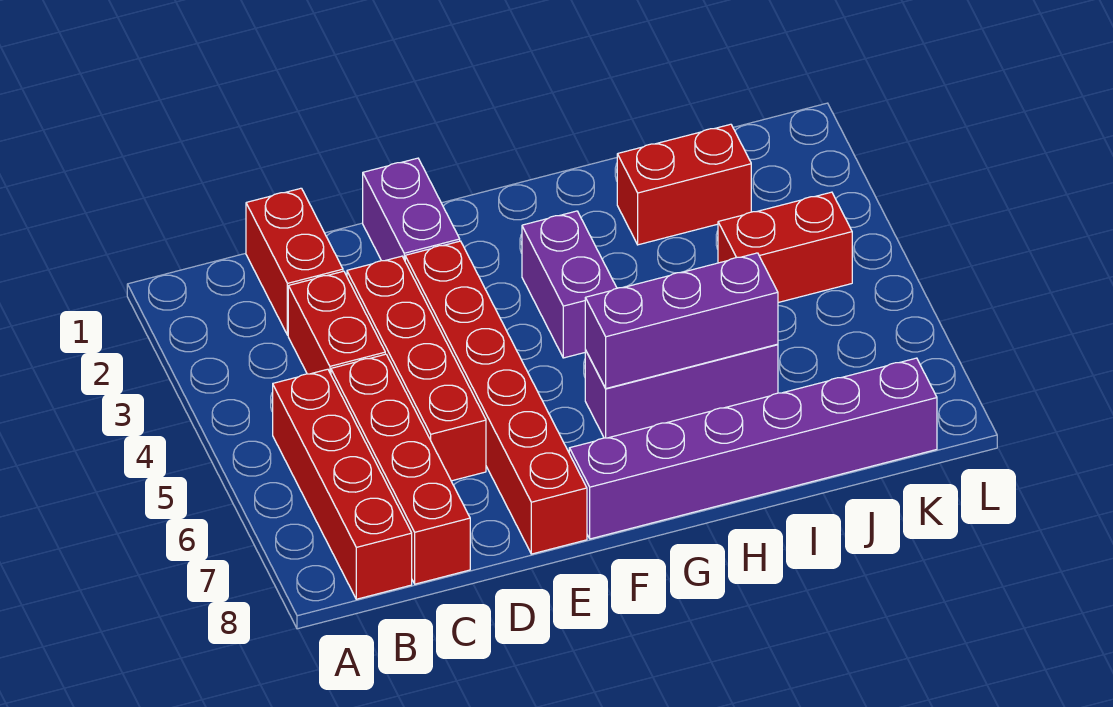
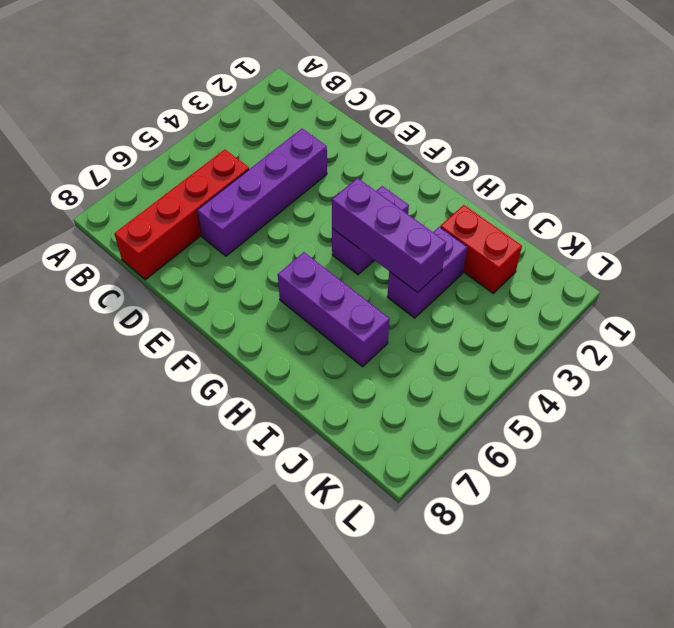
purple brick D3:D6 level 1 -> red brick D3:D6 level 1
purple brick G4:I4 level 2 -> purple brick G6:I6 level 2
purple brick I3:I4 level 1 -> purple brick E1:E2 level 1
none -> red brick B5:B8 level 1
none -> red brick C1:C2 level 1
none -> red brick C3:C4 level 1

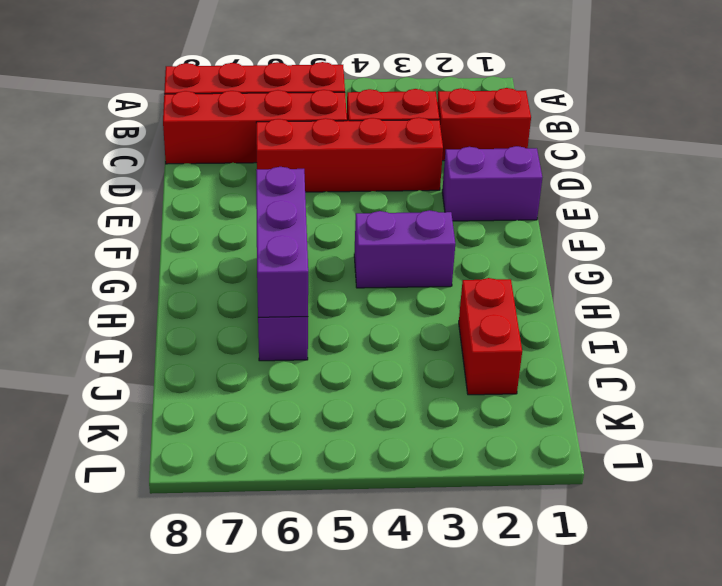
none -> red brick E3:E8 level 1
none -> purple brick F8:K8 level 1
none -> red brick J4:K4 level 1

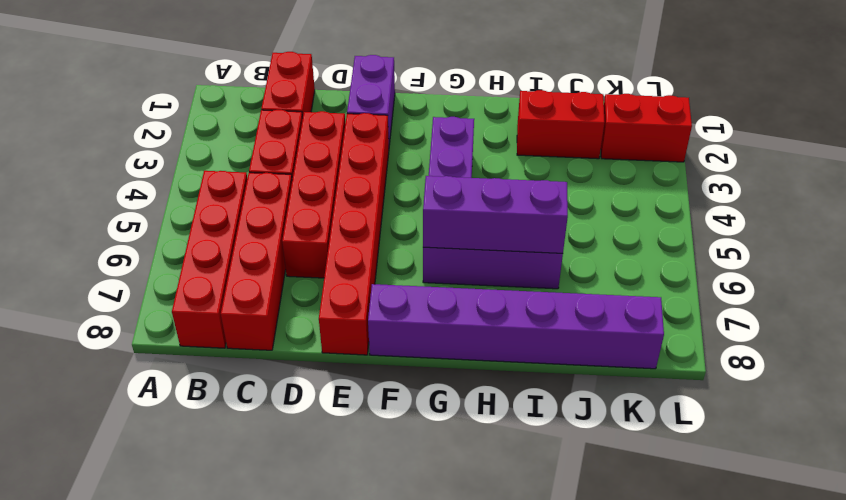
red brick K2:L2 level 1 -> red brick J4:K4 level 1

